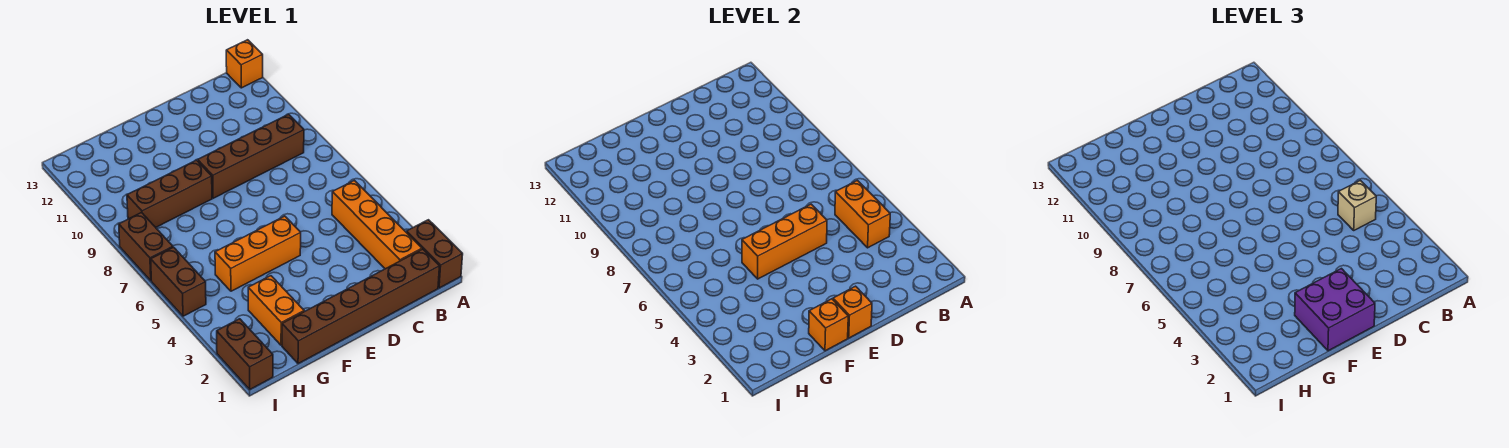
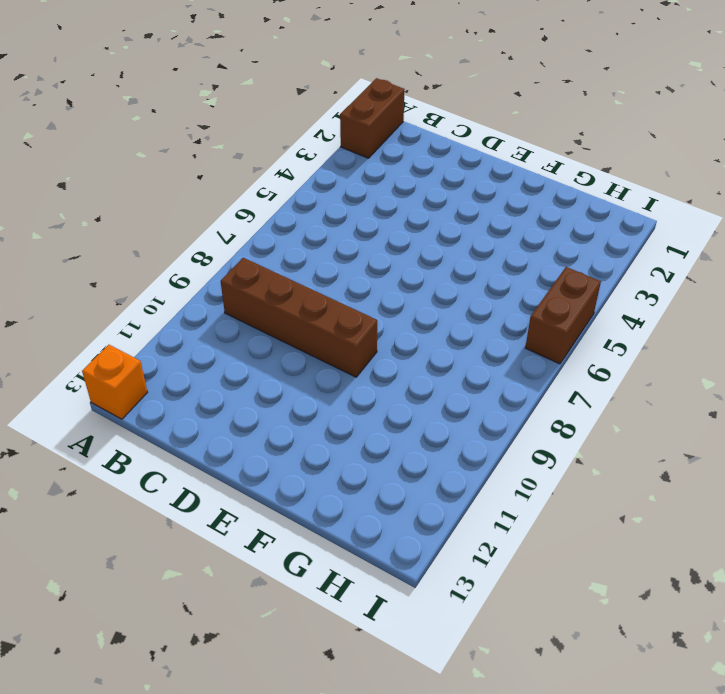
none -> brown brick B1:G1 level 1
none -> orange brick B2:B5 level 1
none -> orange brick E5:G5 level 1

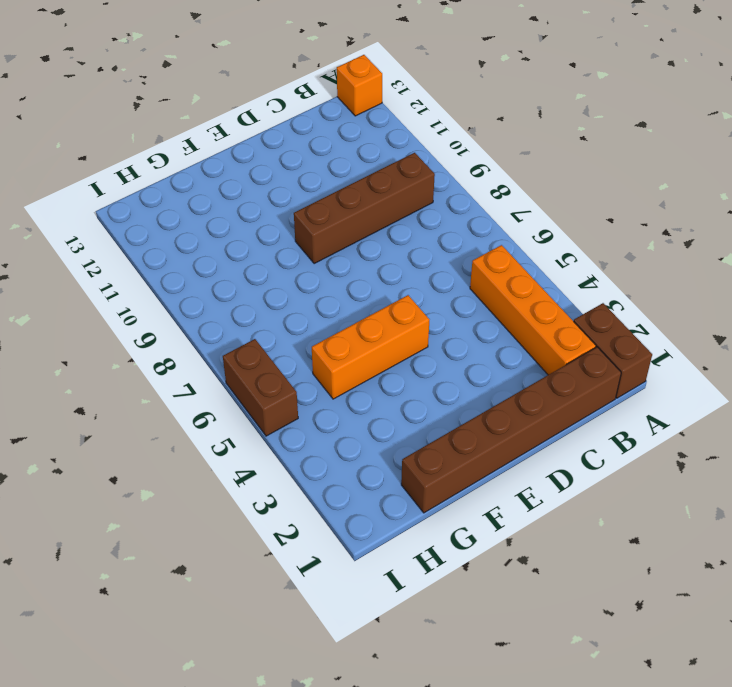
none -> brown brick F9:H9 level 1
none -> orange brick G2:G3 level 1
none -> brown brick I1:I2 level 1

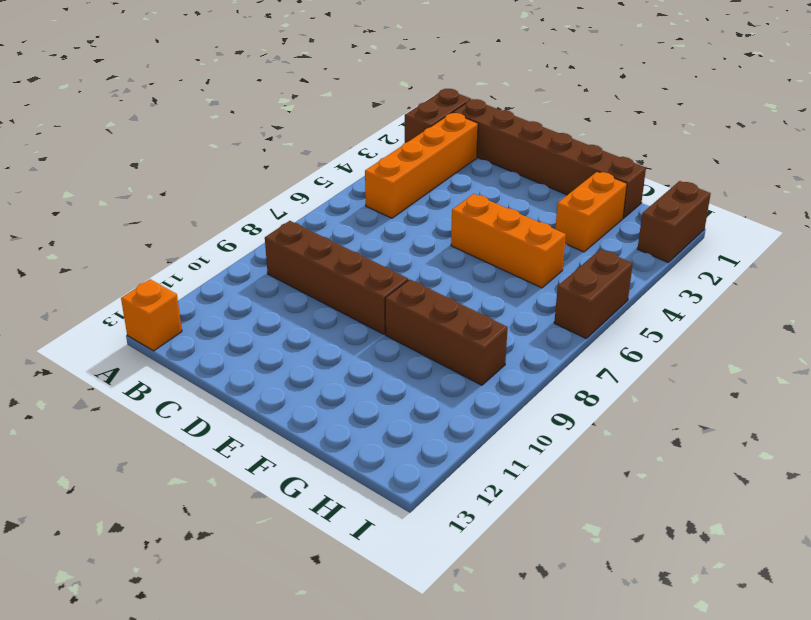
none -> brown brick I7:I8 level 1
none -> orange brick B4:B5 level 2
none -> orange brick D5:F5 level 2

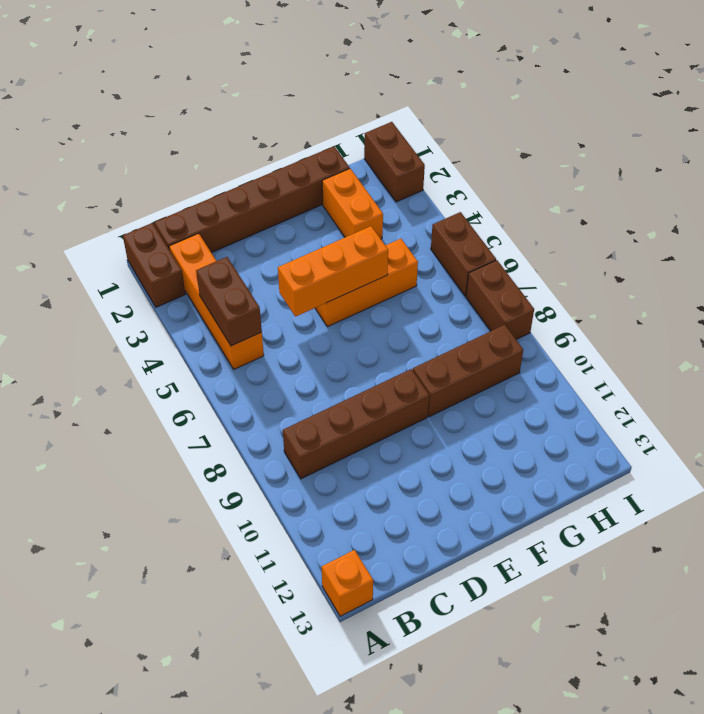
brown brick B4:B5 level 2 -> orange brick B4:B5 level 2
none -> orange brick E1 level 2
none -> orange brick F1 level 2
none -> tan brick B5 level 3

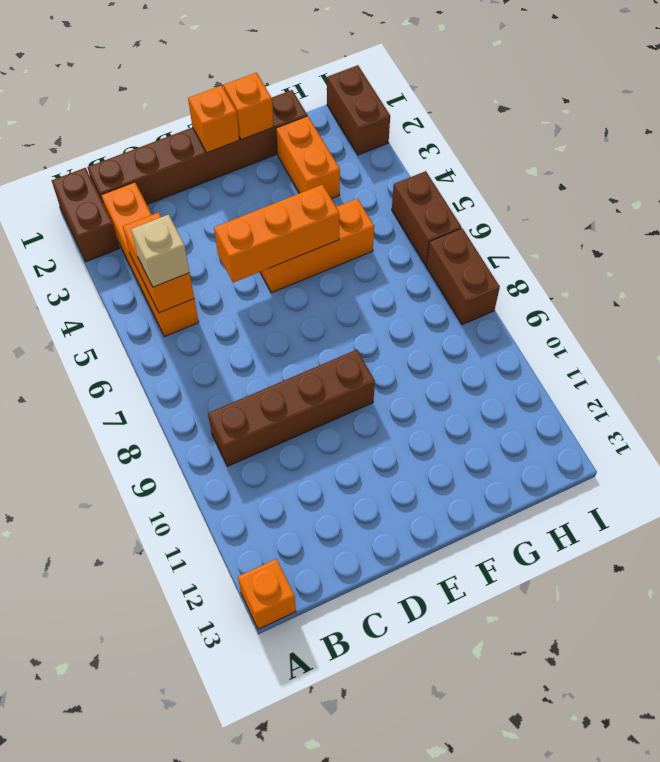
none -> brown brick F9:H9 level 1
none -> purple brick E1:F2 level 3

